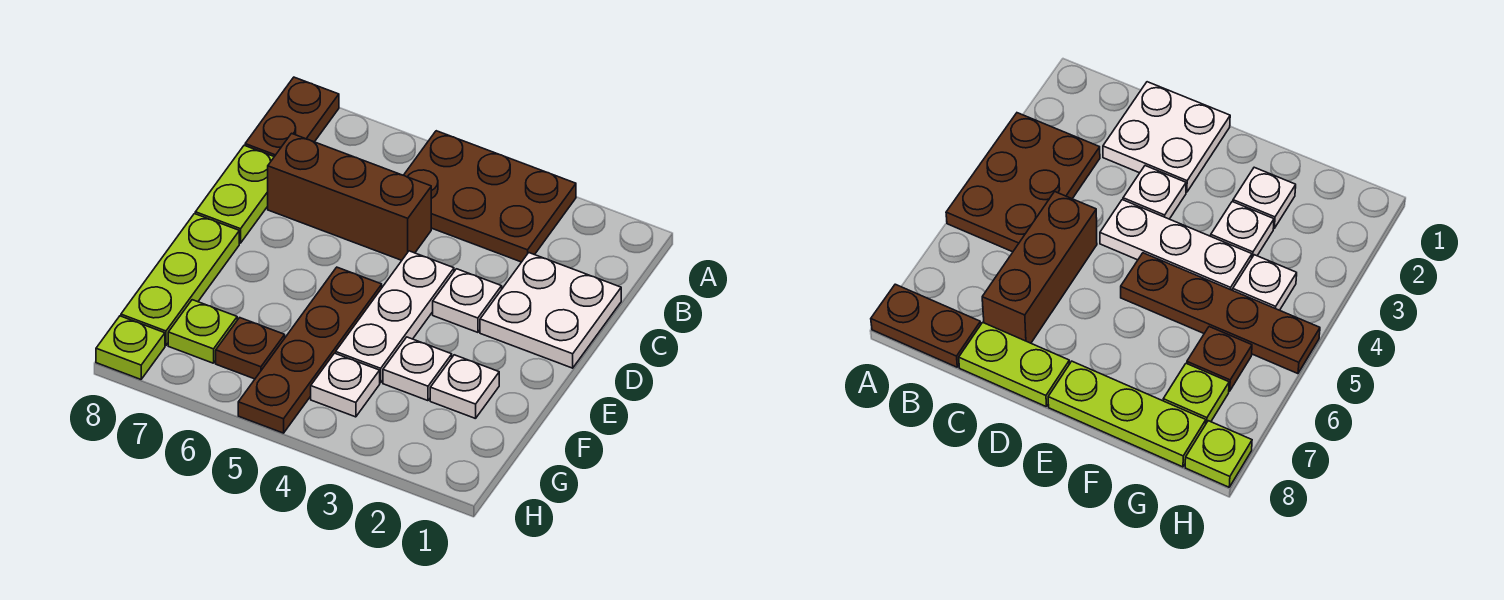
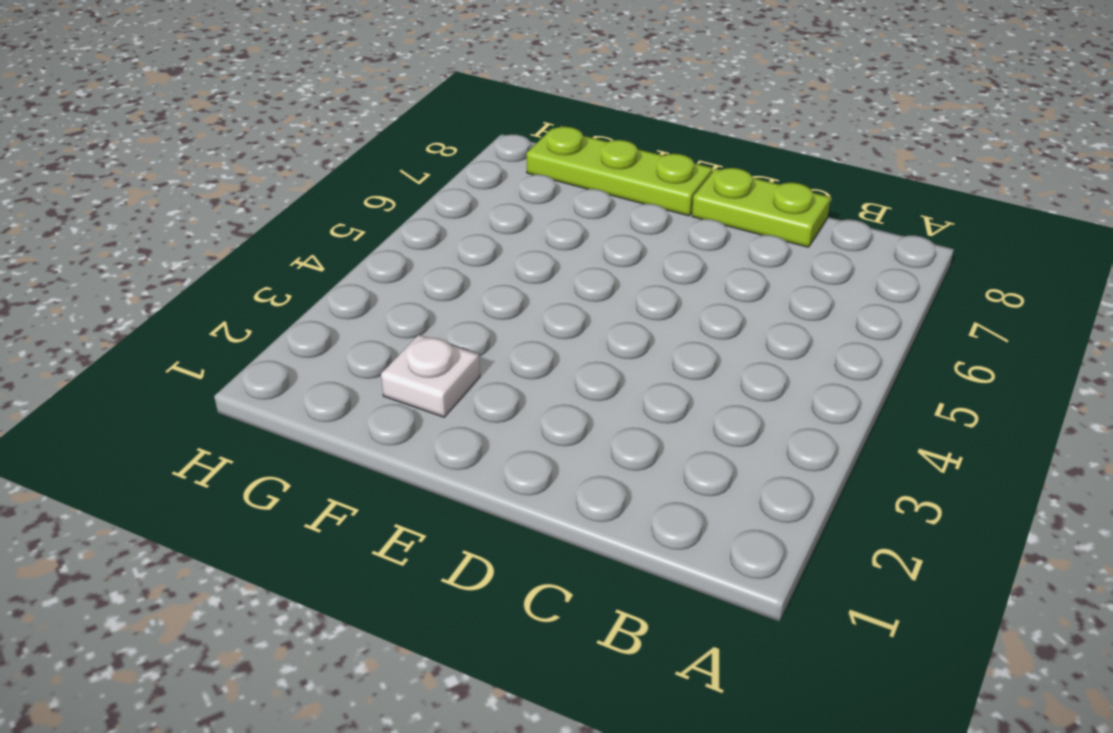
none -> brown plate A3:B5 level 1
none -> brown plate A8:B8 level 1
none -> white plate C1:D2 level 1

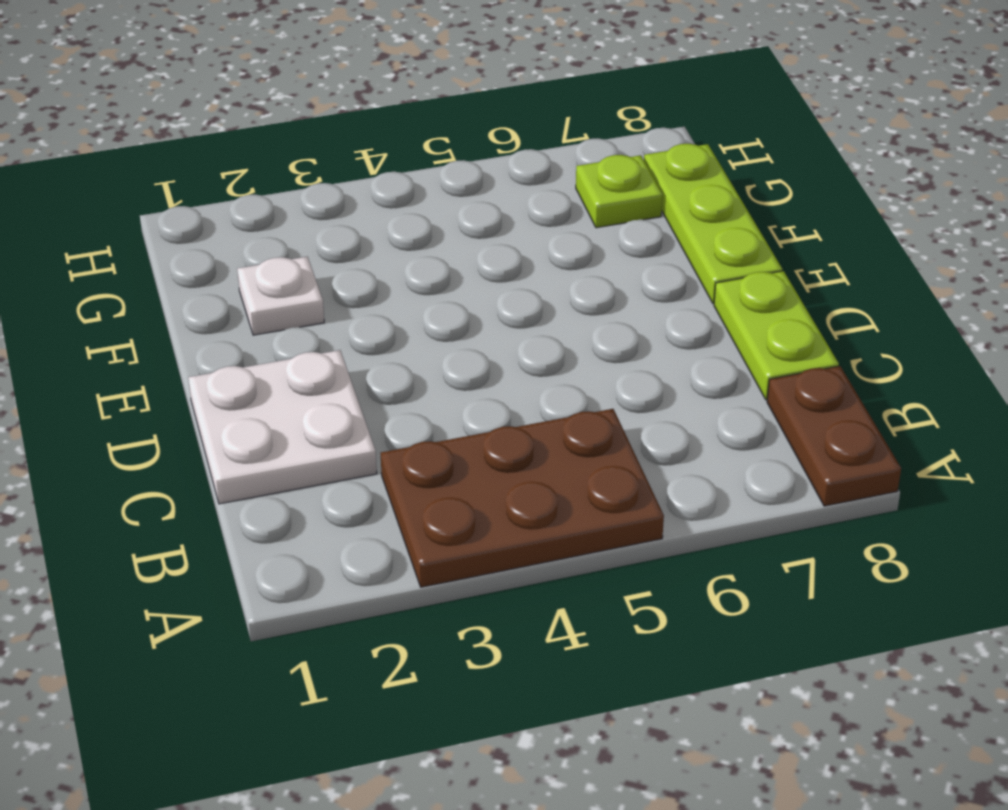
none -> brown brick C5:C7 level 1
none -> white plate D3 level 1
none -> white plate D4:F4 level 1

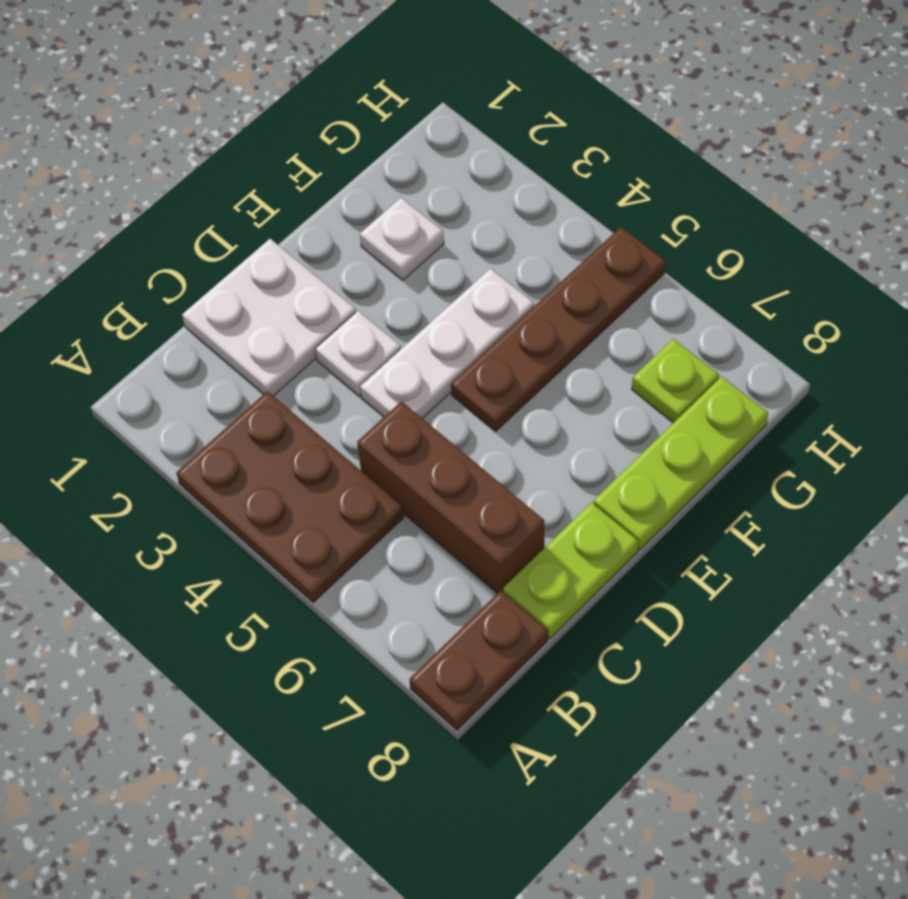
none -> white plate F3 level 1
none -> white plate G4 level 1
none -> brown plate G6 level 1

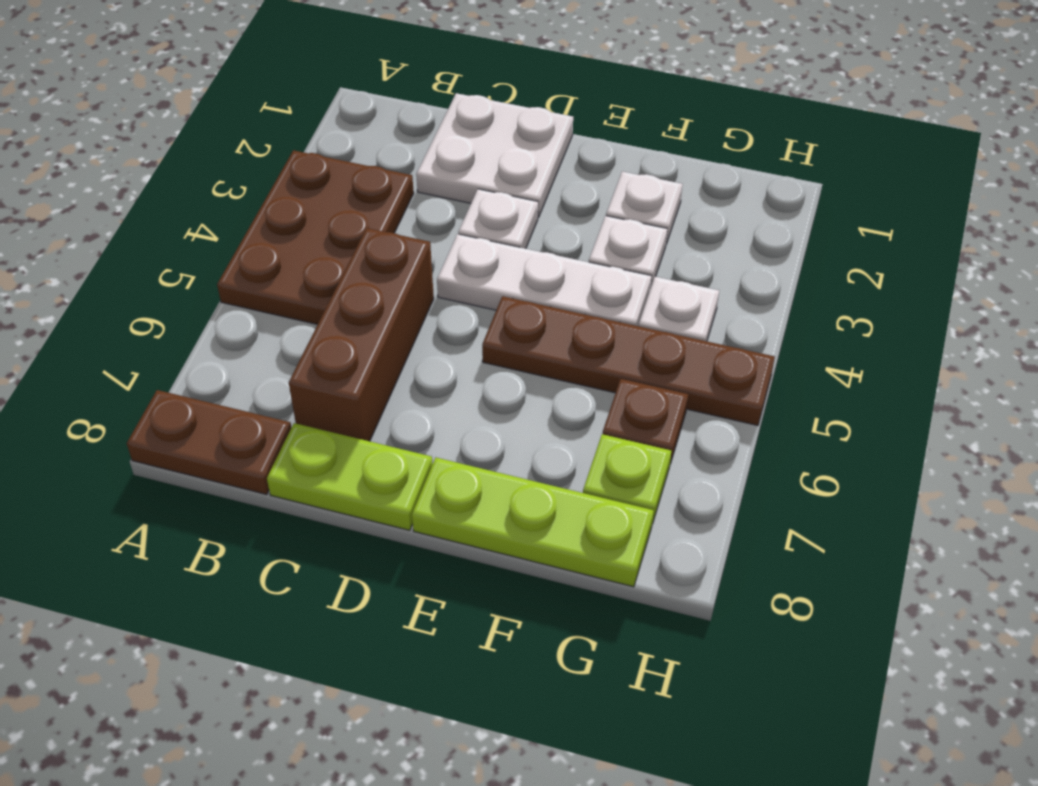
none -> lime plate H8 level 1

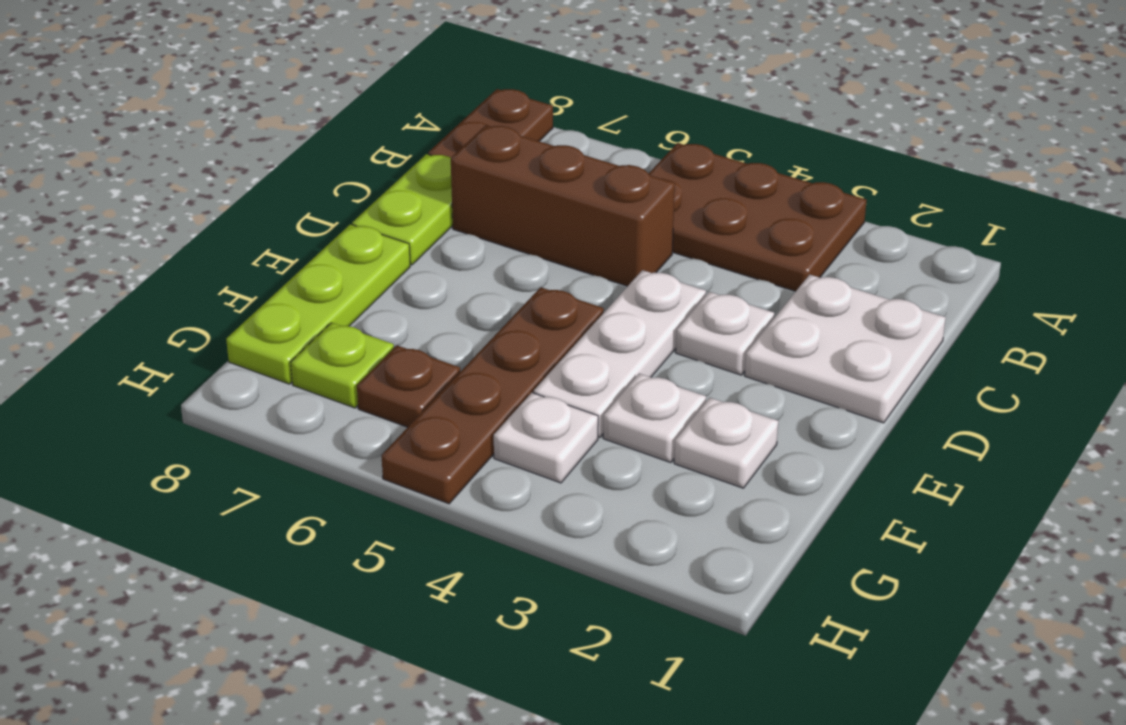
none -> lime plate H8 level 1

